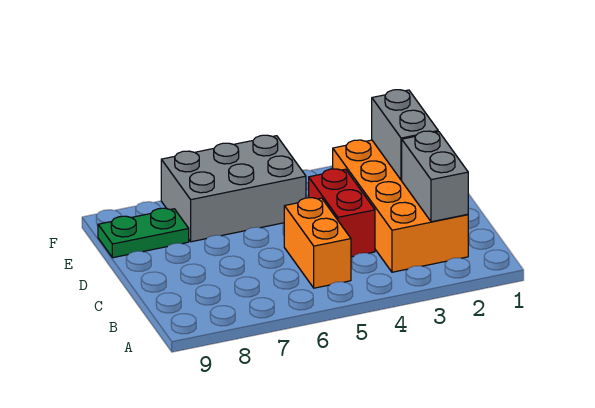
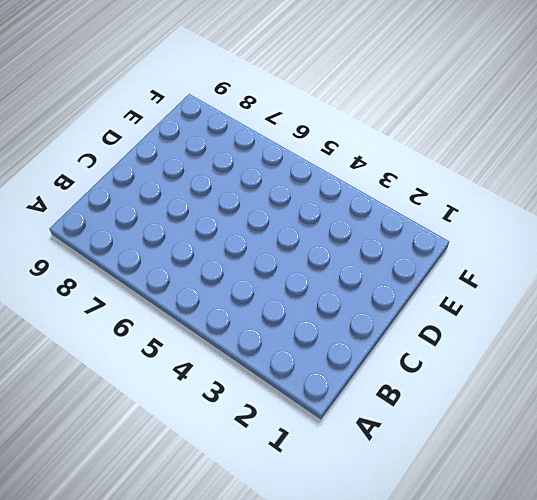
none -> orange brick B2:E3 level 1
none -> orange brick B5:C5 level 1

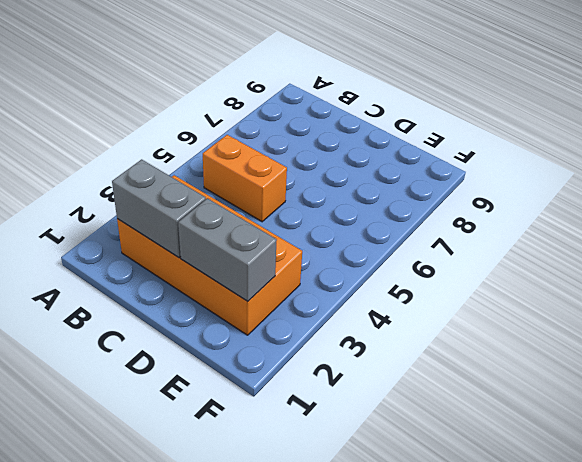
none -> red brick C4:D4 level 1
none -> grey brick E5:F7 level 1

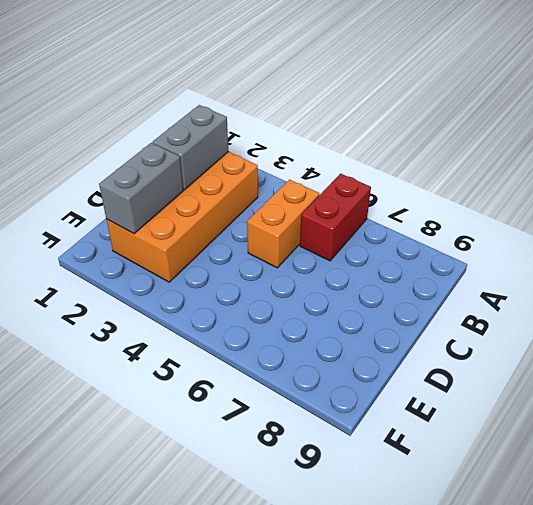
red brick A6:B6 level 1 -> red brick C4:D4 level 1
none -> grey brick E5:F7 level 1
none -> green plate E8:E9 level 1

